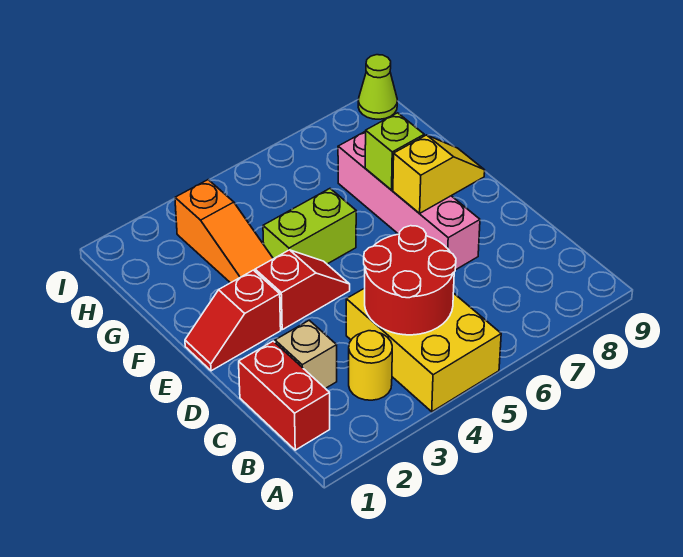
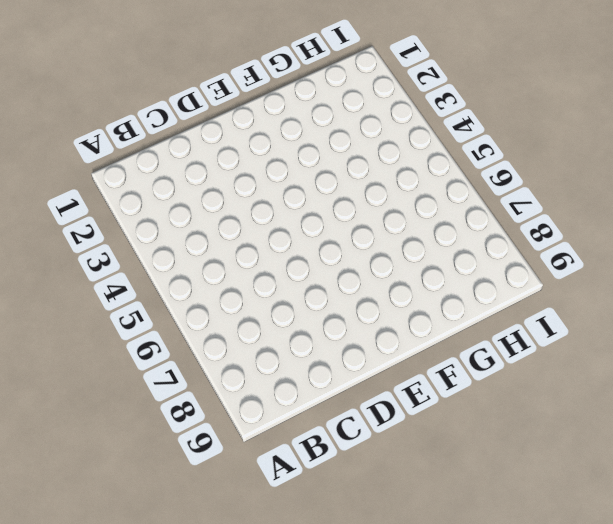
none -> yellow brick A4:C5 level 1
none -> red brick B1:C1 level 1
none -> yellow round brick B3 level 1

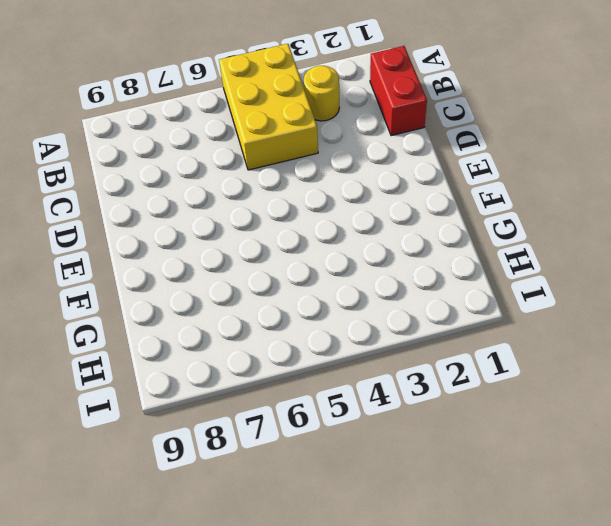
none -> tan brick C2 level 1
none -> pink brick D7:G7 level 1
none -> red slope E1:E2 level 1 top 2

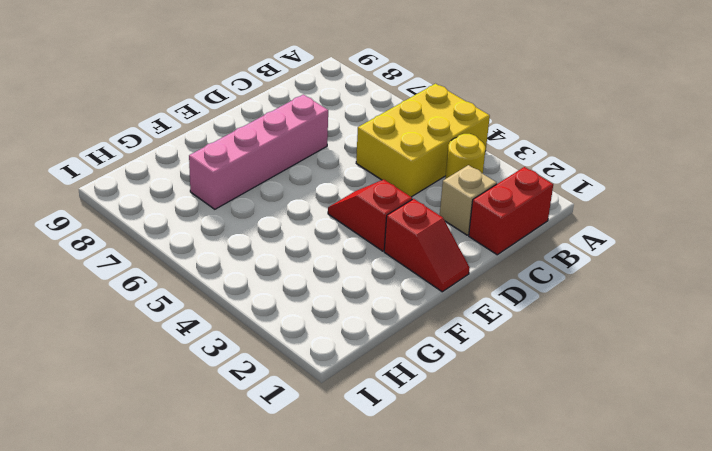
none -> orange slope F3:H3 level 1 top H
none -> lime brick F4:F5 level 1
none -> lime cone I9 level 1

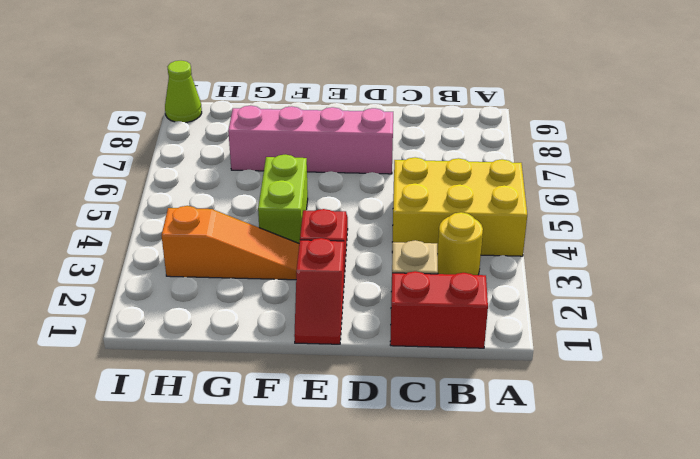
none -> red round brick B4:C5 level 2
none -> yellow slope E7:E8 level 2 top 7
none -> lime brick F7 level 2

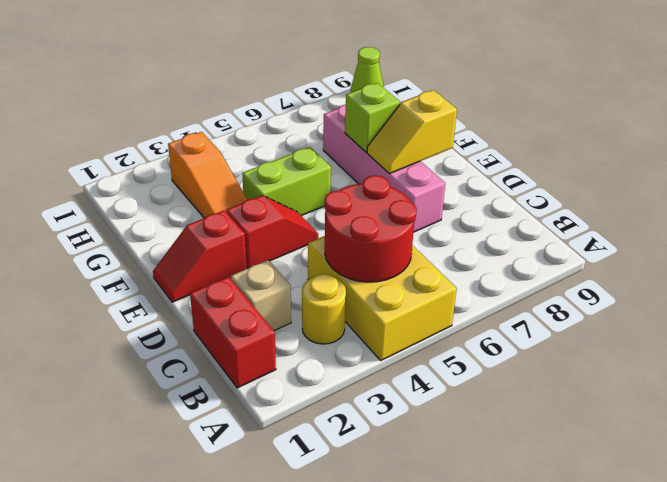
yellow slope E7:E8 level 2 top 8 -> yellow slope E7:E8 level 2 top 7

